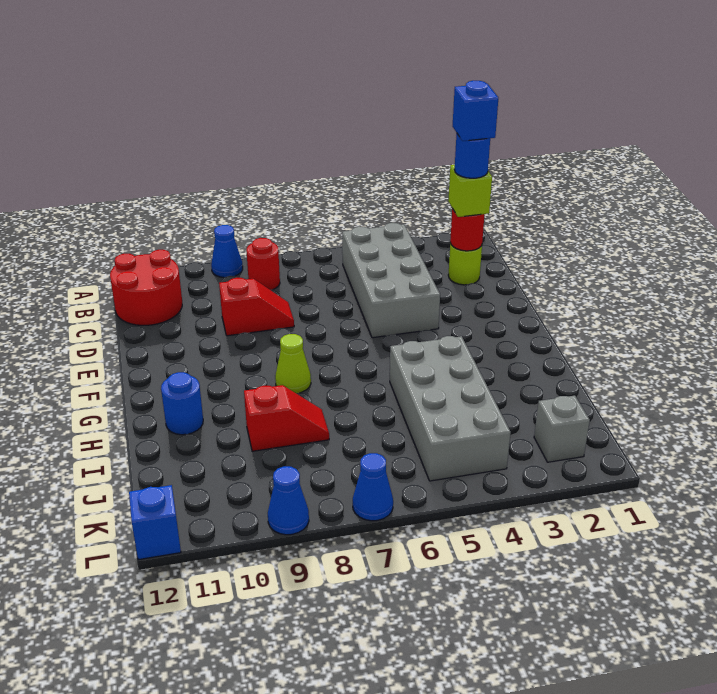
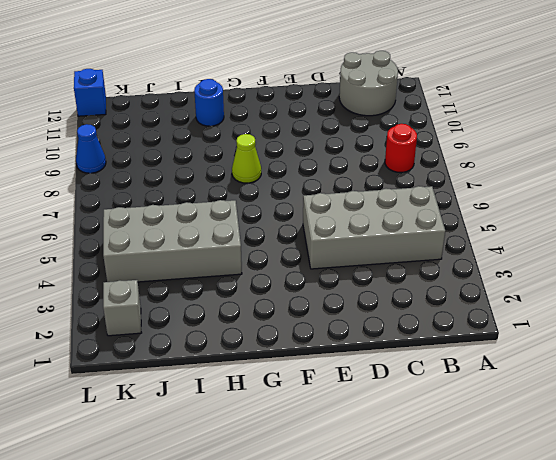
grey round brick B11:C12 level 1 -> red round brick B11:C12 level 1
none -> blue cone A9 level 1
none -> lime round brick C2 level 1
none -> red slope D8:D9 level 1 top 9

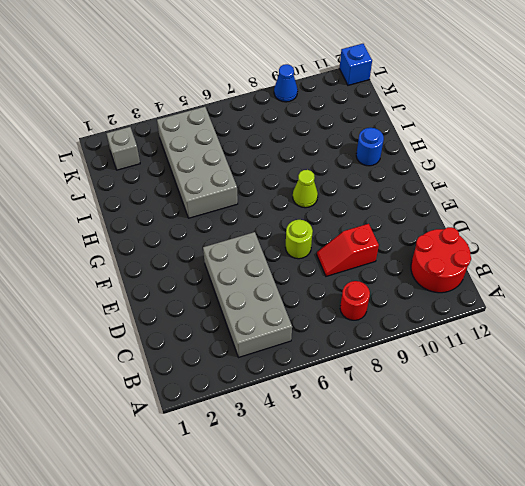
lime round brick E7 level 1 -> lime round brick C2 level 1
none -> blue cone A9 level 1
none -> red slope I8:I9 level 1 top 9
none -> blue cone L7 level 1

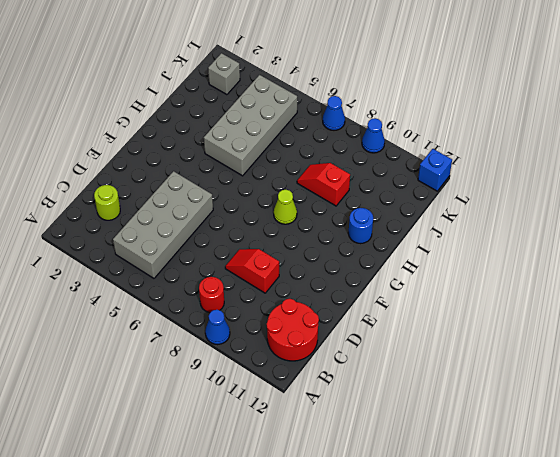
none -> red round brick C2 level 2
none -> lime brick C2 level 3
none -> blue round brick C2 level 4

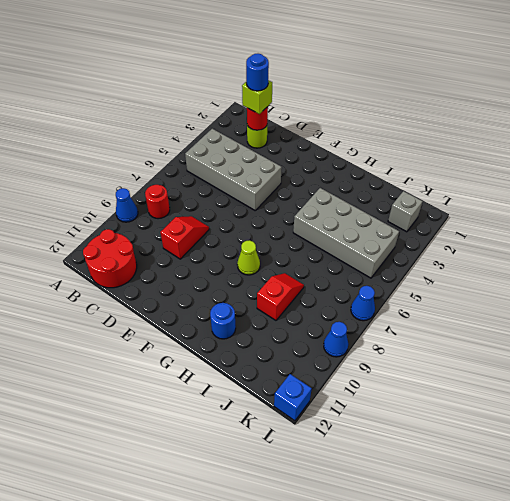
none -> blue brick C2 level 5

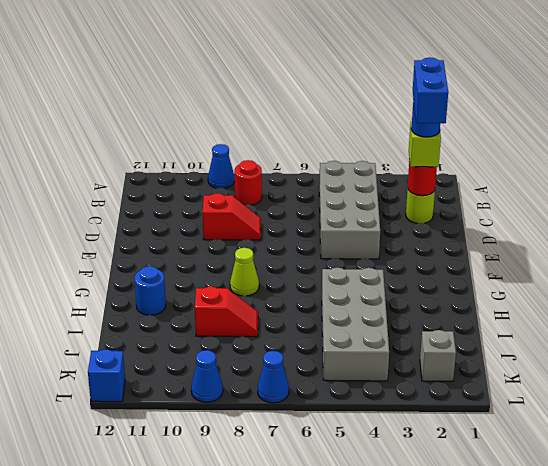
blue brick C2:D2 level 5 -> blue brick C2 level 5
none -> red round brick B11:C12 level 1

